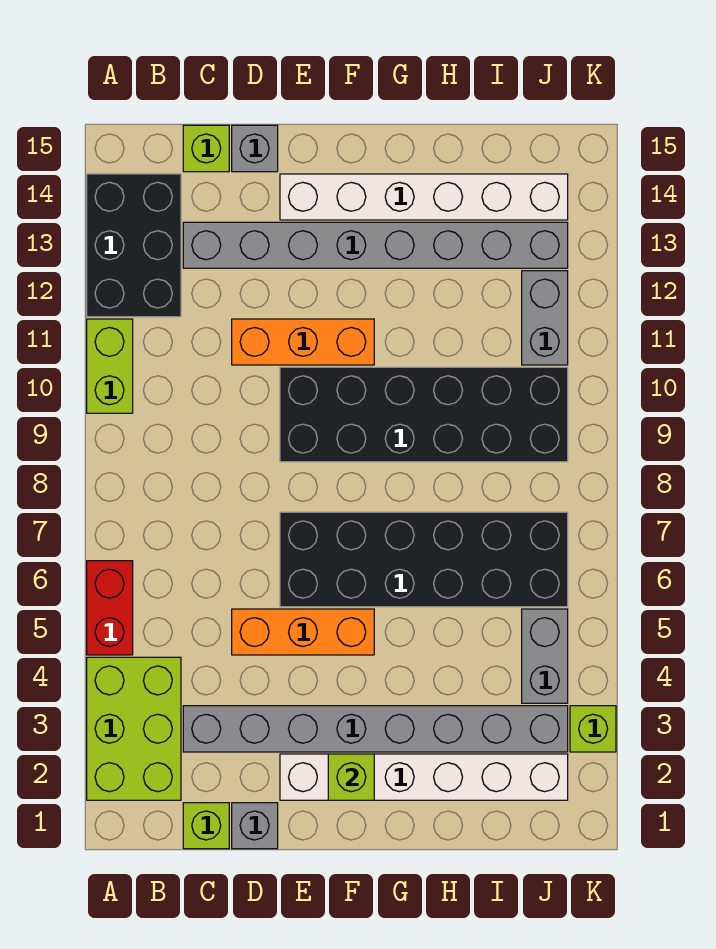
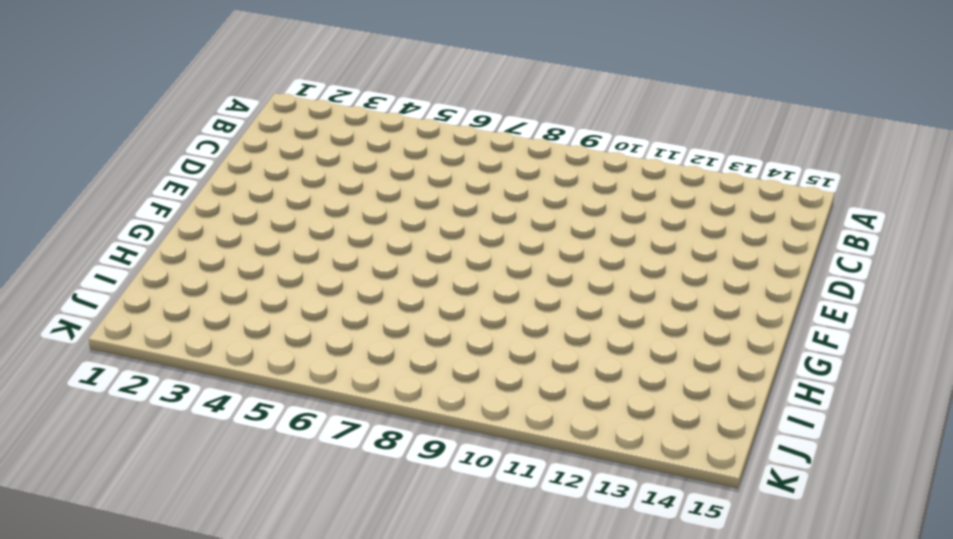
none -> lime brick A2:B4 level 1
none -> red brick A5:A6 level 1
none -> lime brick A10:A11 level 1

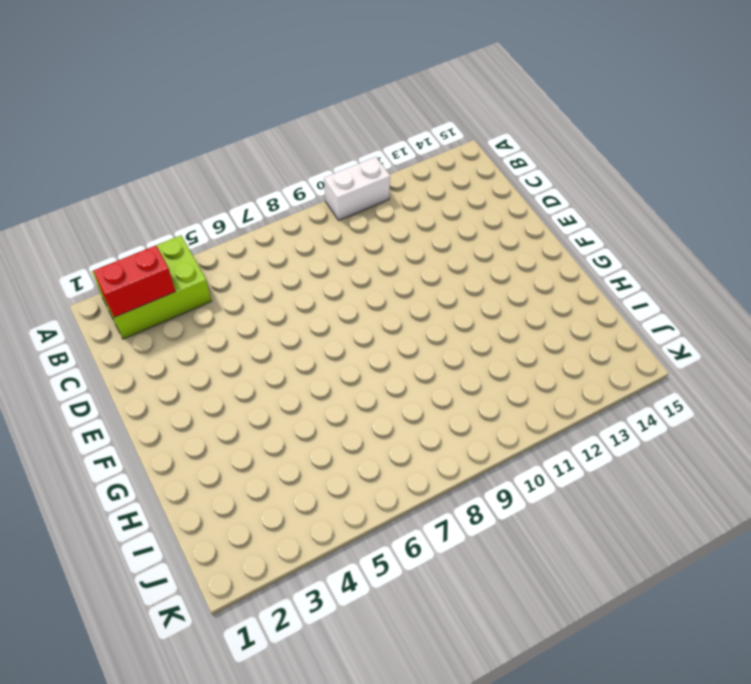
white brick A10:A11 level 1 -> lime brick A10:A11 level 1
red brick B2:B3 level 2 -> red brick A5:A6 level 1
none -> black brick A12:B14 level 1
none -> lime brick C1 level 1
none -> grey brick C3:J3 level 1

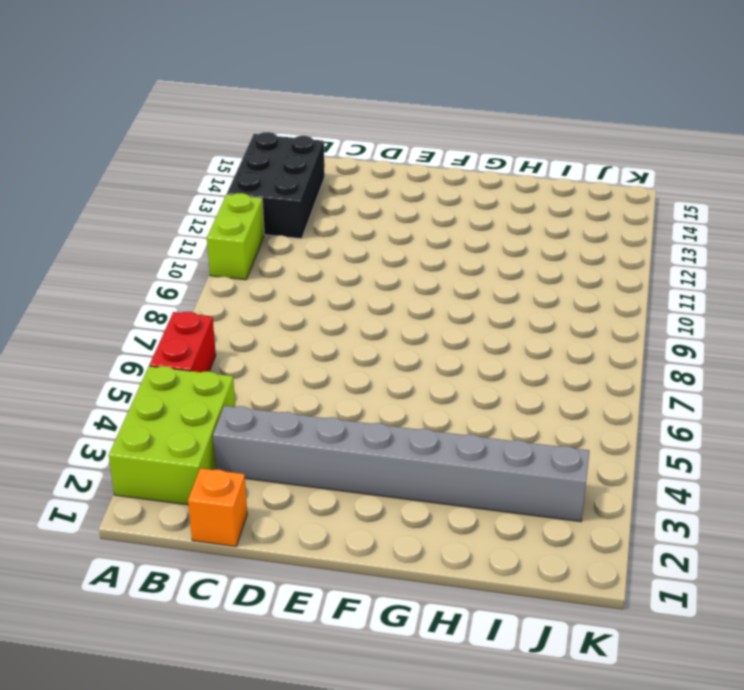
orange brick C1 level 1 -> lime brick C1 level 1
none -> grey brick C13:J13 level 1
none -> lime brick C15 level 1
none -> grey brick D1 level 1

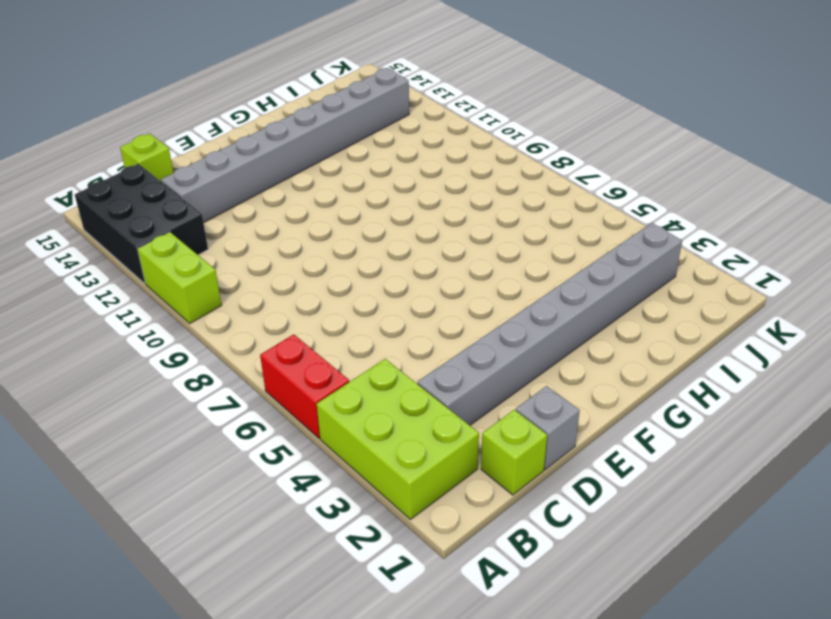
none -> orange brick D5:F5 level 1
none -> orange brick D11:F11 level 1
none -> grey brick D15 level 1

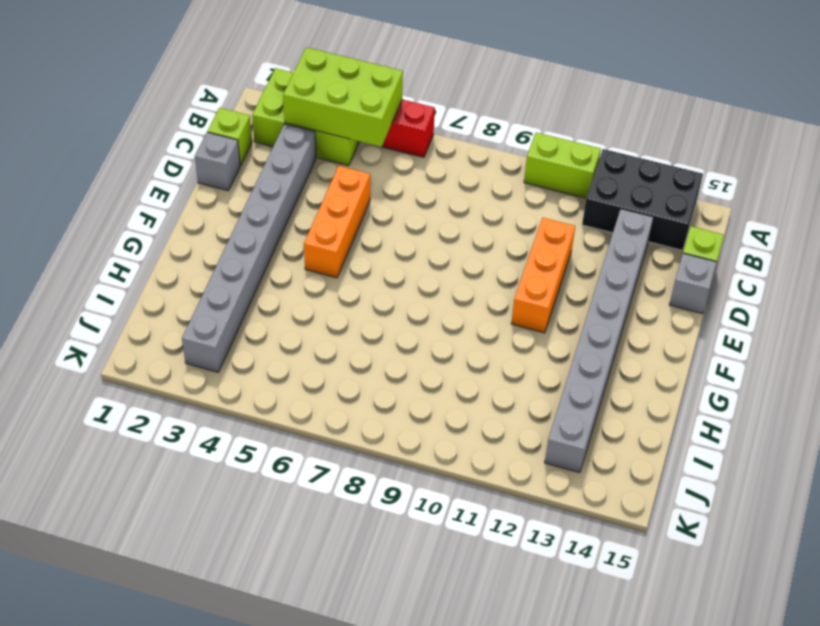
lime brick A3:B5 level 2 -> none
none -> white brick E2:J2 level 1
none -> black brick E6:J7 level 1
none -> black brick E9:J10 level 1

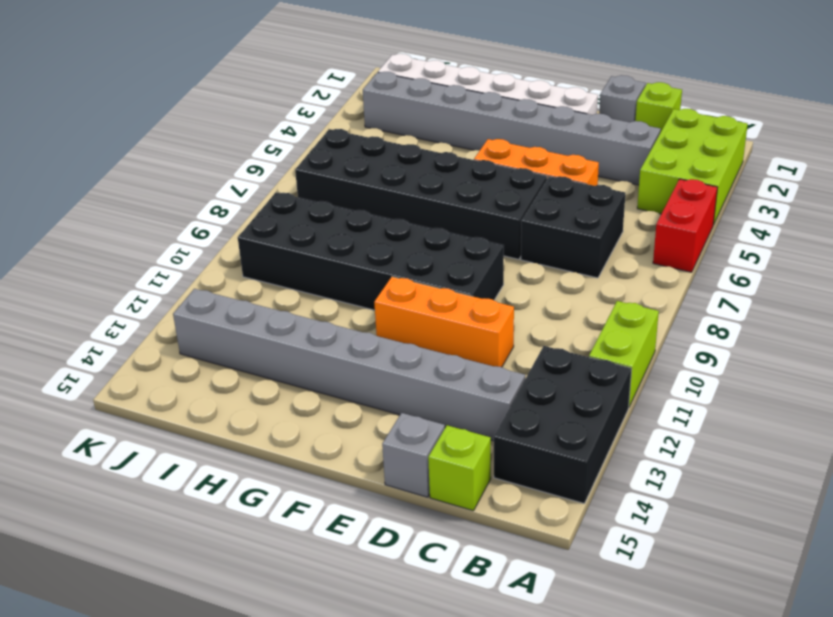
black brick C6:D7 level 1 -> none
none -> white brick E14:J14 level 1
none -> grey brick J4:J5 level 1
none -> grey brick J11:J12 level 1

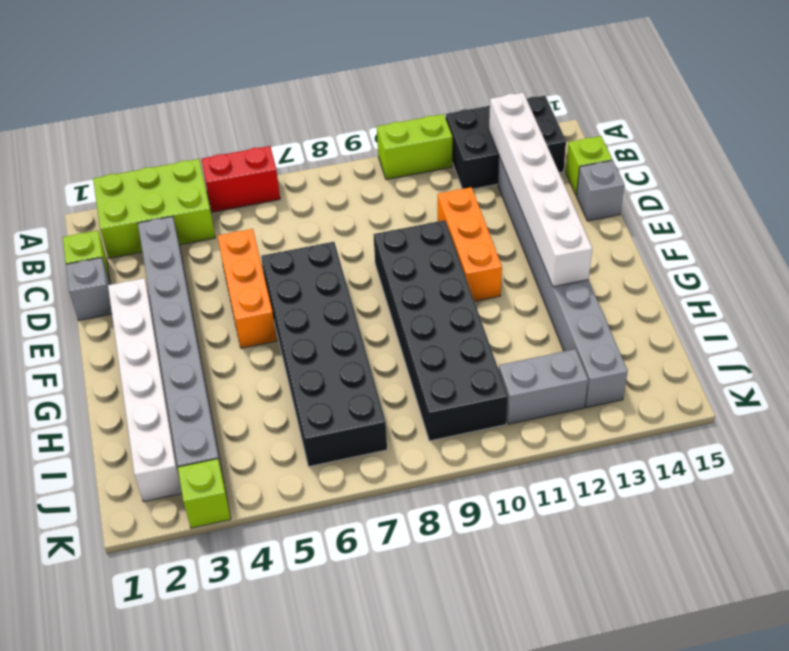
white brick B13:G13 level 2 -> white brick E14:J14 level 1
none -> grey brick J4:J5 level 1
none -> lime brick F2 level 2

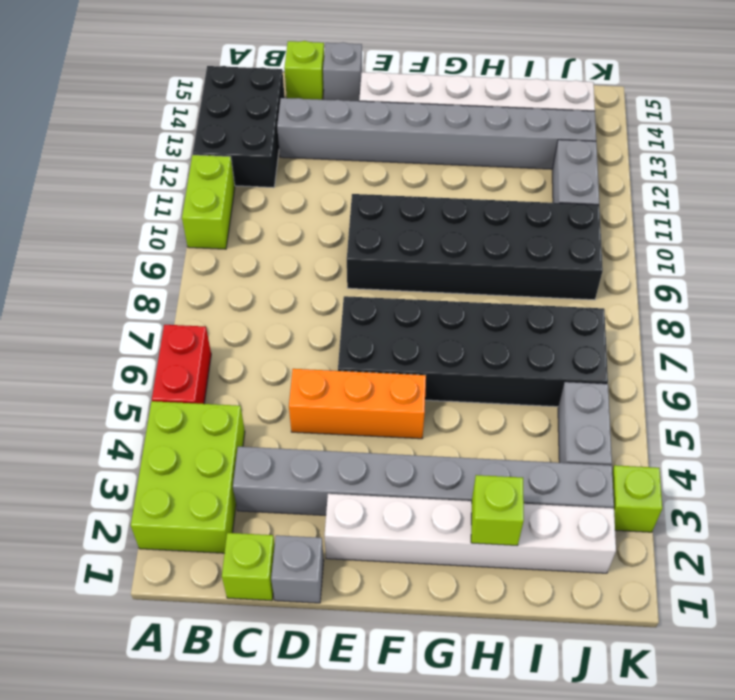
lime brick H2 level 2 -> lime brick F2 level 2
none -> orange brick D11:F11 level 1

